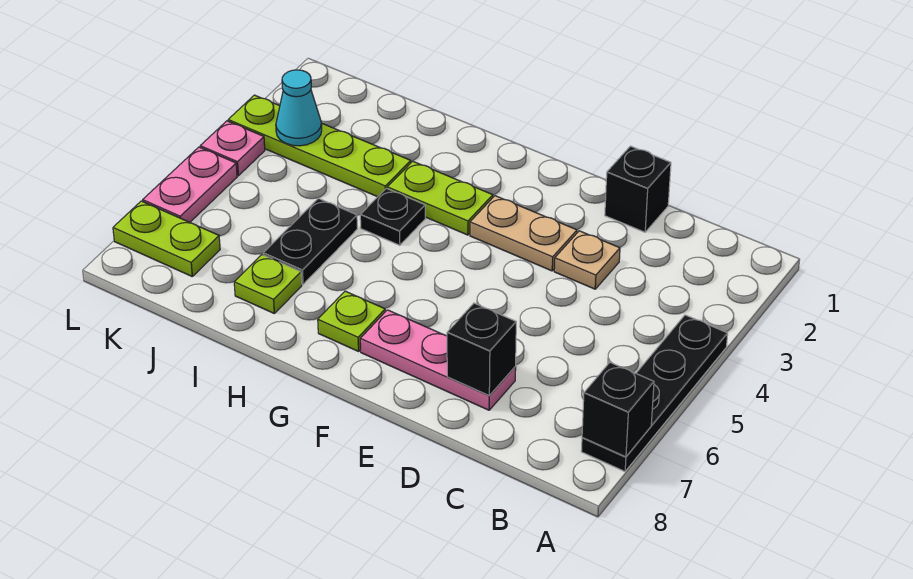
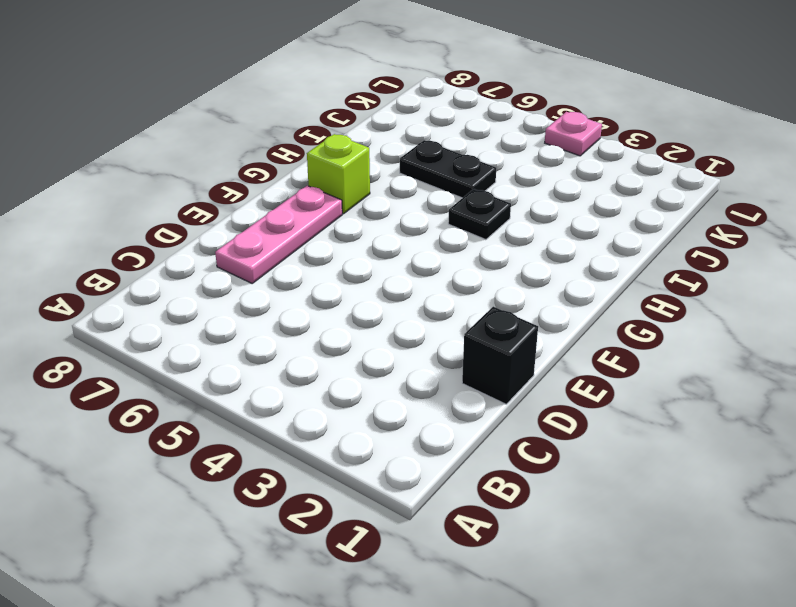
lime brick G7 level 1 -> lime plate G7 level 1
none -> black plate A4:A7 level 1
none -> tan plate D3 level 1
none -> tan plate E3:F3 level 1

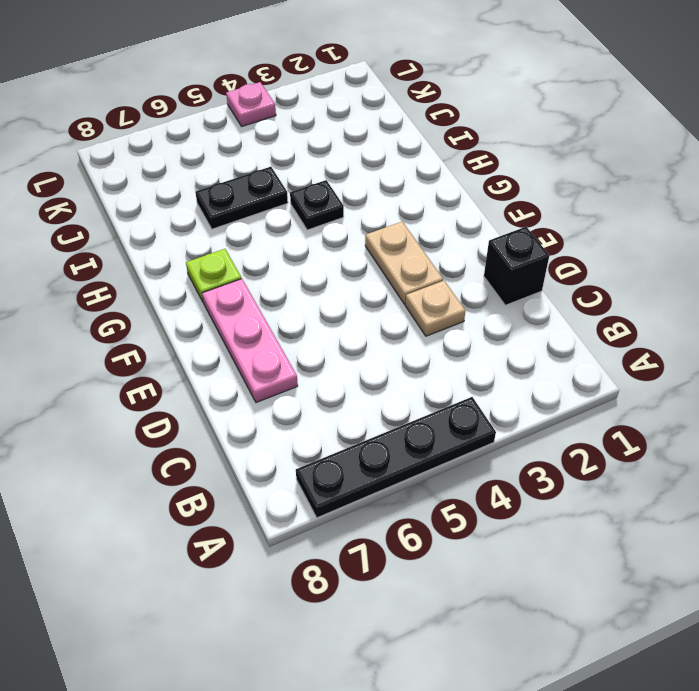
none -> lime plate G3:H3 level 1
none -> lime plate I3:L3 level 1
none -> lime plate I7 level 1

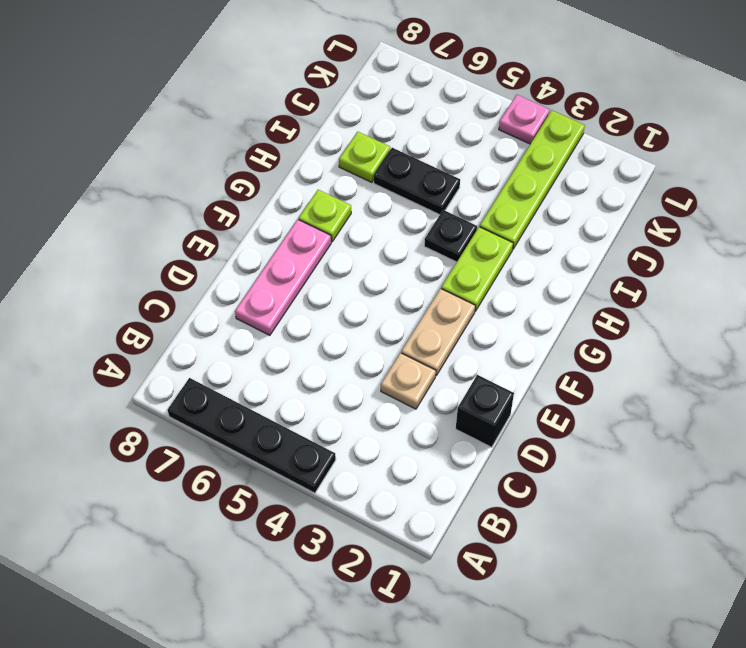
none -> lime plate K7:L7 level 1
none -> pink plate L5:L6 level 1
none -> black brick A7 level 2

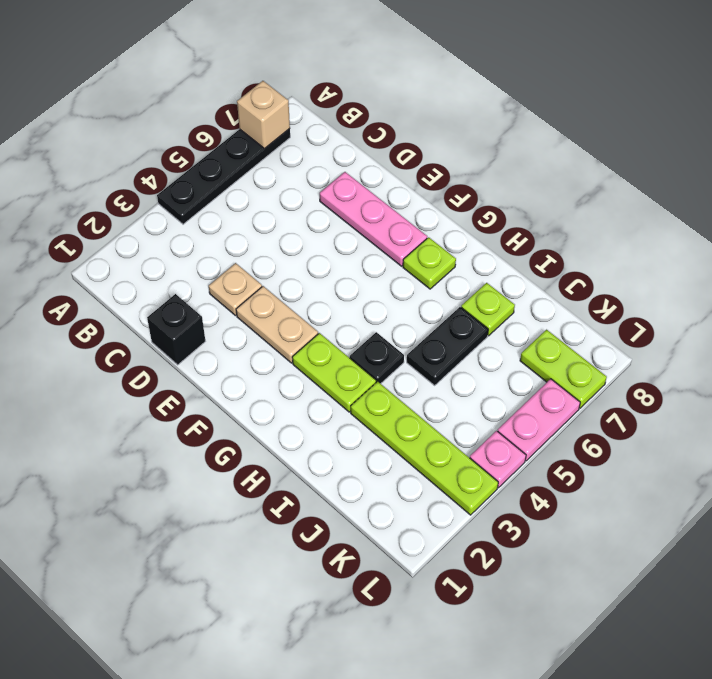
tan brick A7 level 2 -> black brick A7 level 2
none -> black brick D7 level 2
none -> cyan cone K3 level 2

